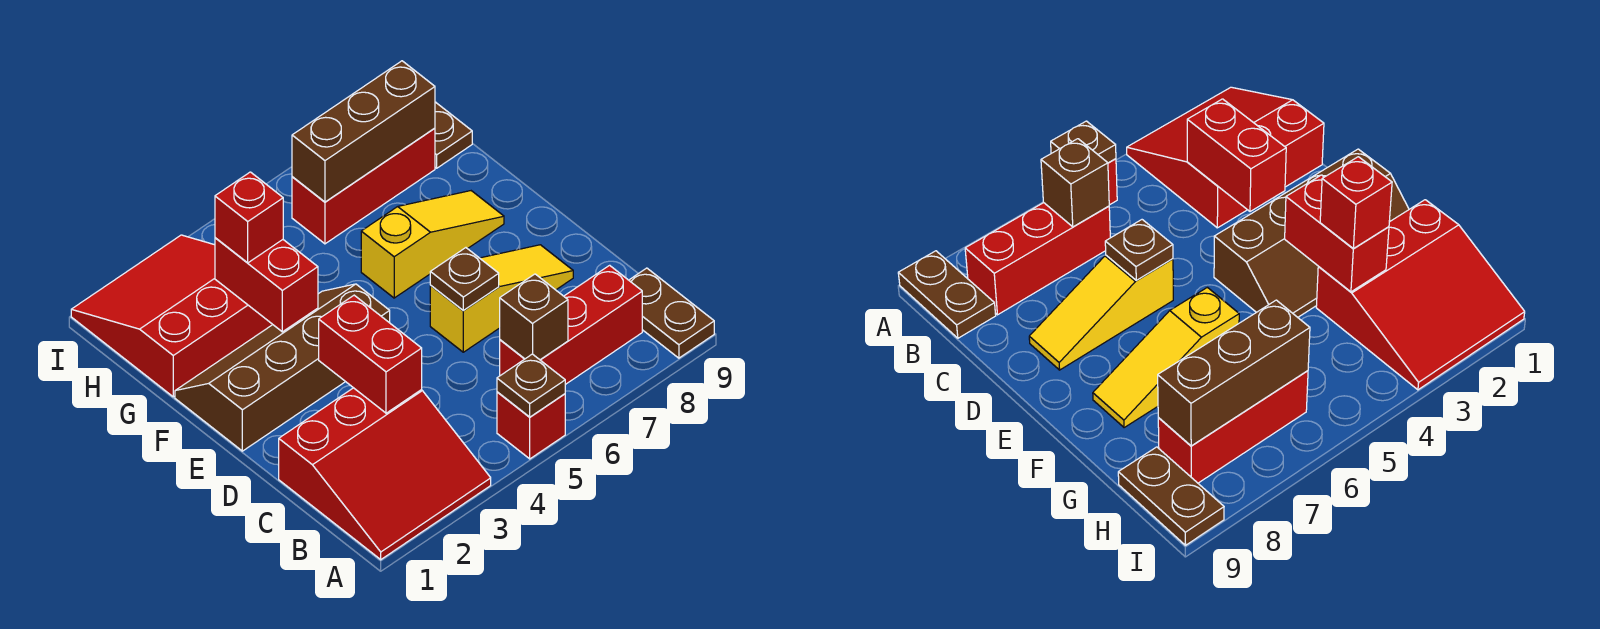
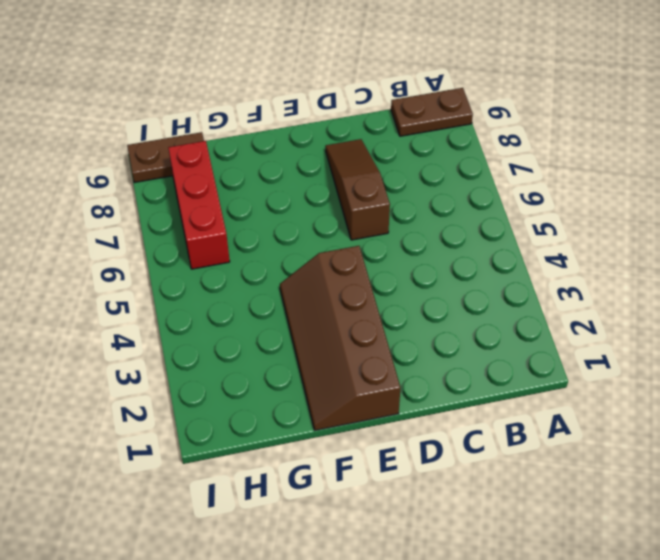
brown slope D6:D8 level 1 top 6 -> yellow slope D6:D8 level 1 top 6
none -> red slope A1:C3 level 1 top C
none -> red brick A5 level 1
none -> red brick B6:B8 level 1

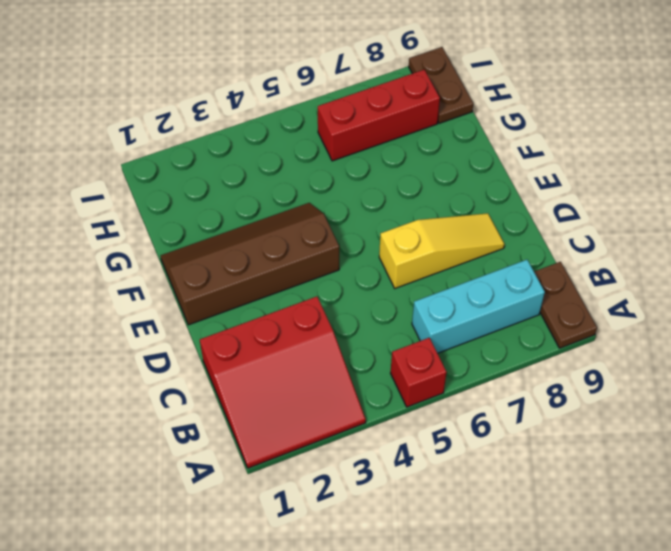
cyan brick B6:B8 level 1 -> red brick B6:B8 level 1
none -> yellow slope F6:F8 level 1 top 6
none -> red slope G1:I3 level 1 top G
none -> brown plate A5 level 2

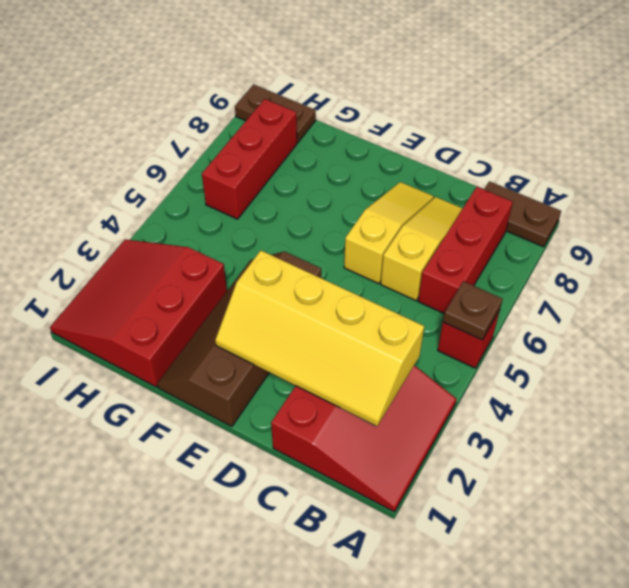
yellow slope B2:E3 level 2 top 3 -> red brick C3:D3 level 2
yellow slope C6:C8 level 1 top 6 -> yellow slope F6:F8 level 1 top 6
none -> brown brick B6 level 2
none -> brown plate D6 level 2
none -> red brick F3:G3 level 2

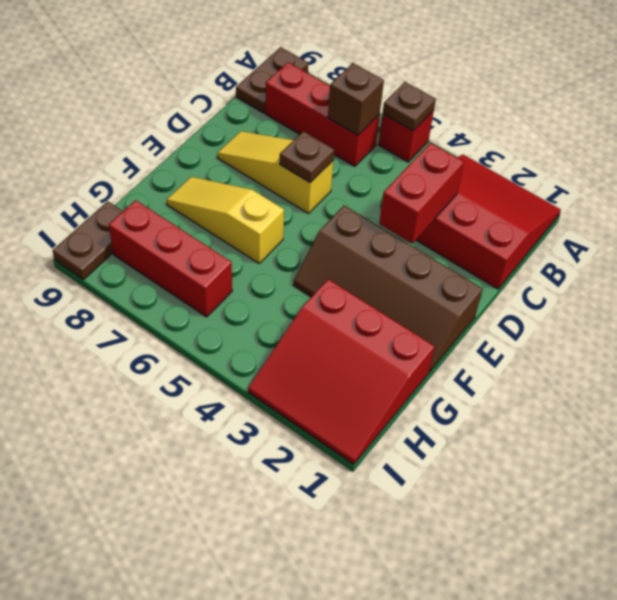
none -> red brick F3:G3 level 2
none -> brown brick H6:H8 level 2
none -> red brick G3 level 3

